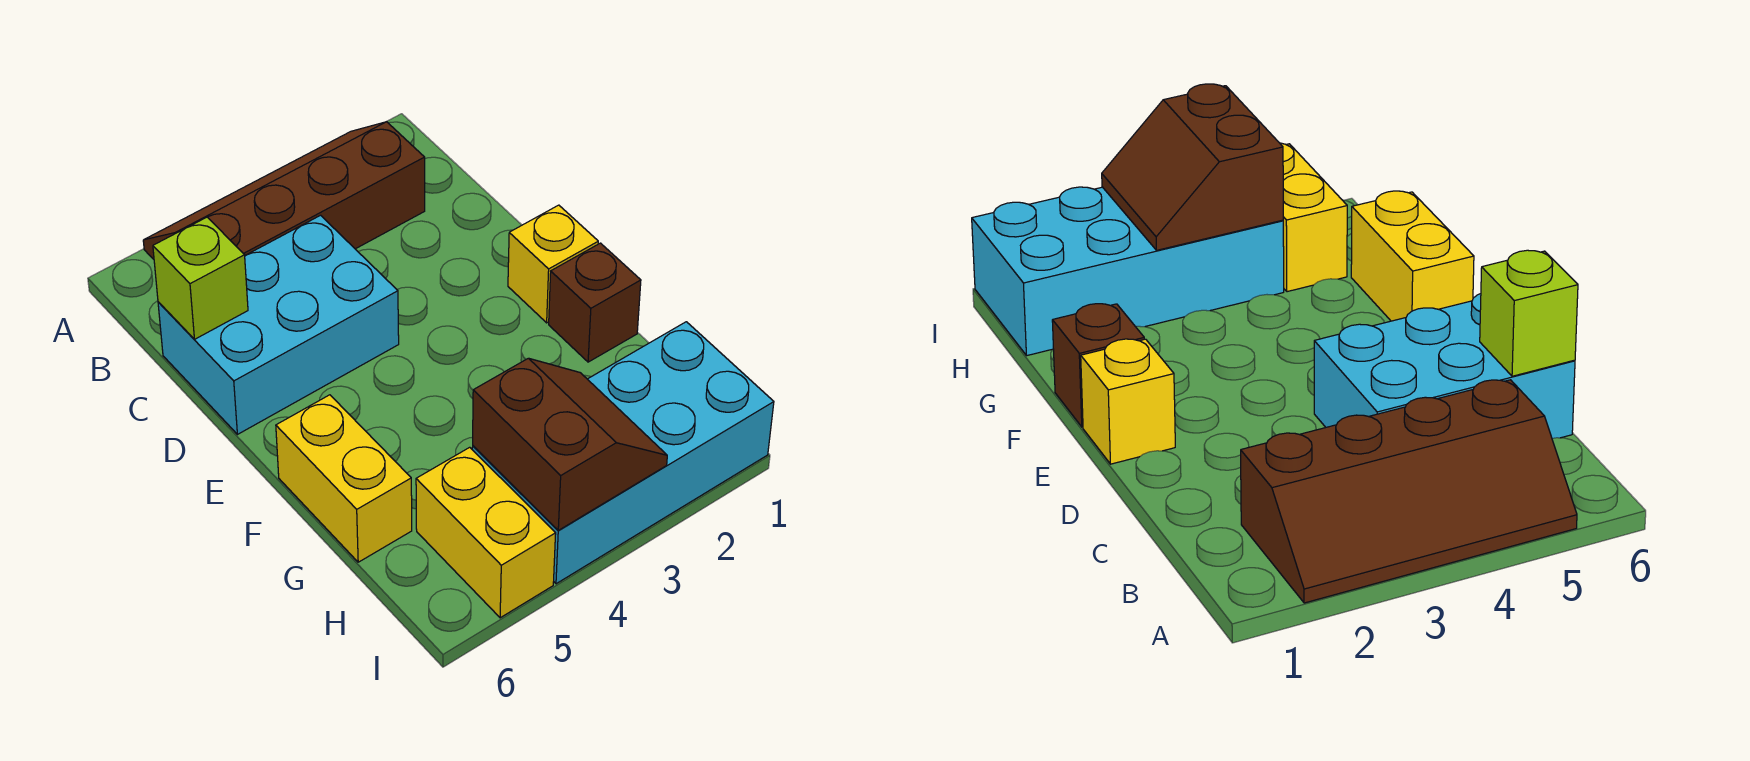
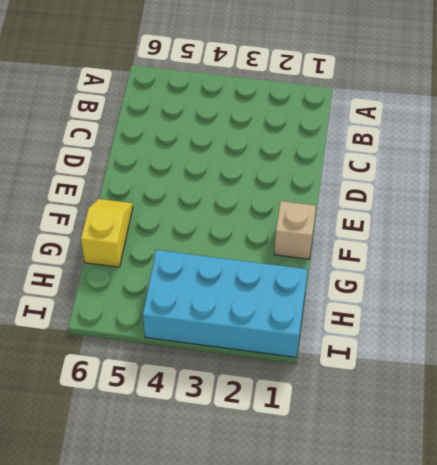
tan brick F1 level 1 -> brown brick F1 level 1
yellow slope F6:G6 level 1 top G -> yellow brick F6:G6 level 1
none -> brown slope A2:B5 level 1 top B
none -> cyan brick C4:D6 level 1

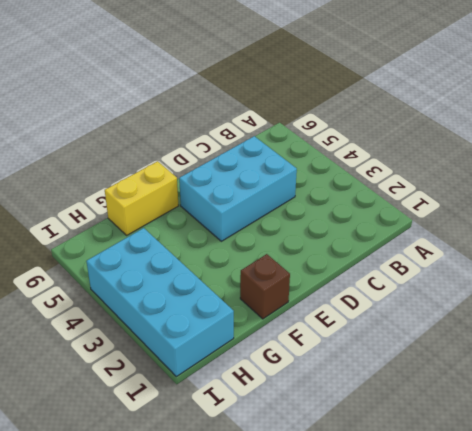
cyan brick C4:E5 level 1 -> cyan brick C4:D6 level 1
none -> brown slope A2:B5 level 1 top B
none -> yellow brick E1 level 1

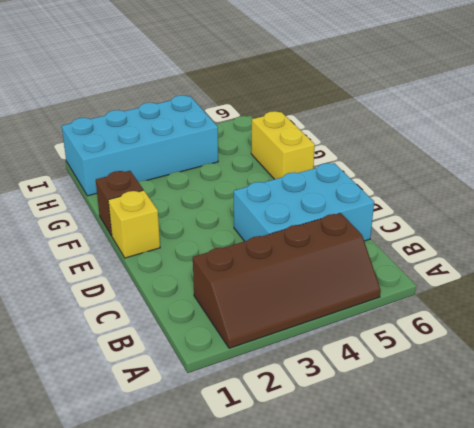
none -> yellow brick H5:I5 level 1
none -> lime brick C6 level 2

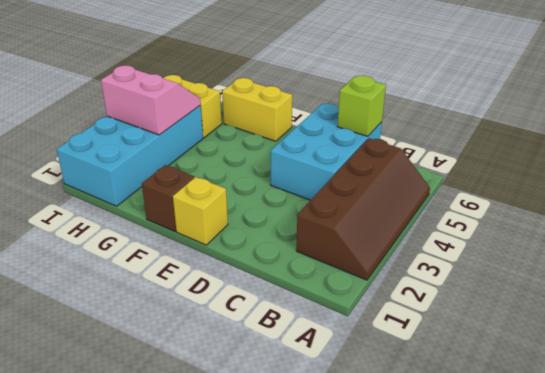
pink slope H3:I4 level 2 top 3 -> brown slope H3:I4 level 2 top 4

